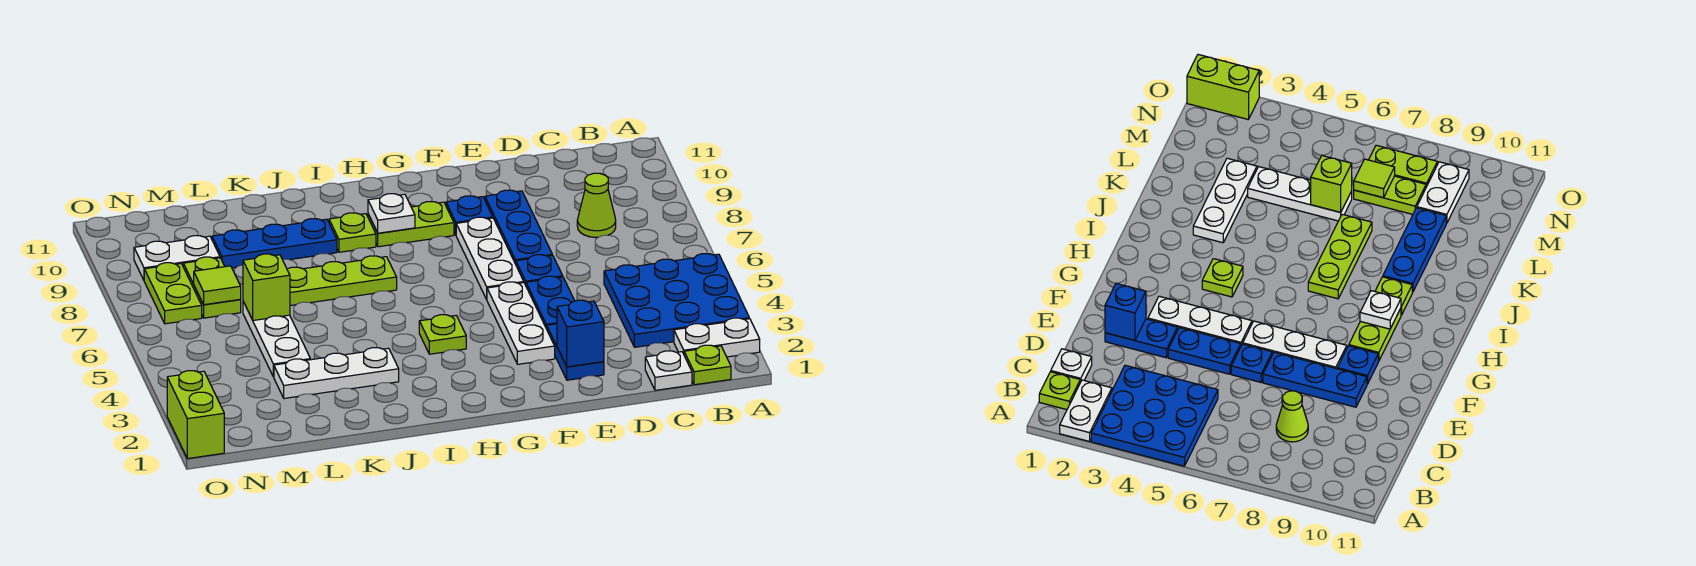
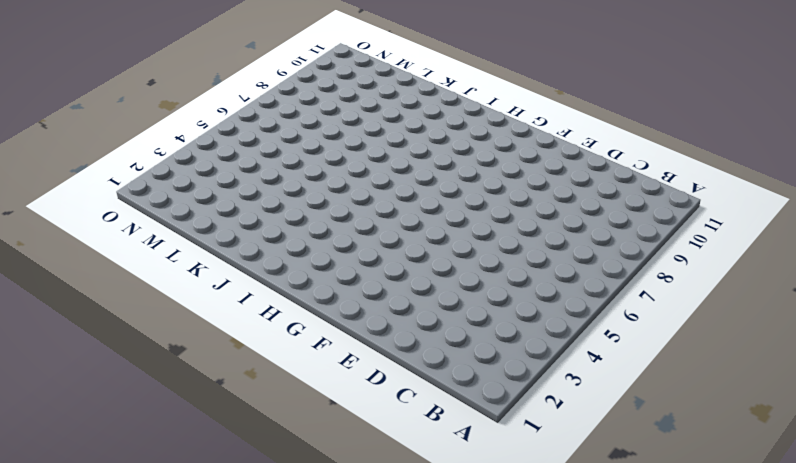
none -> white plate A2:B2 level 1
none -> blue plate A3:C5 level 1
none -> lime plate B1 level 1

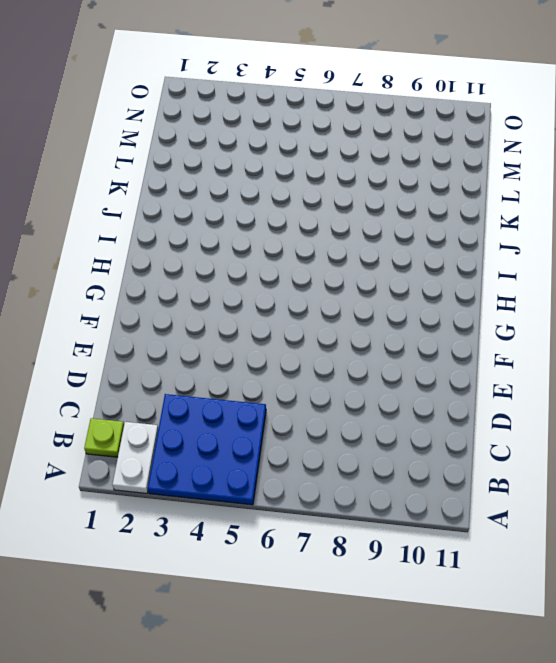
none -> white plate C1 level 1
none -> lime cone C8 level 1
none -> blue plate E2:E3 level 1

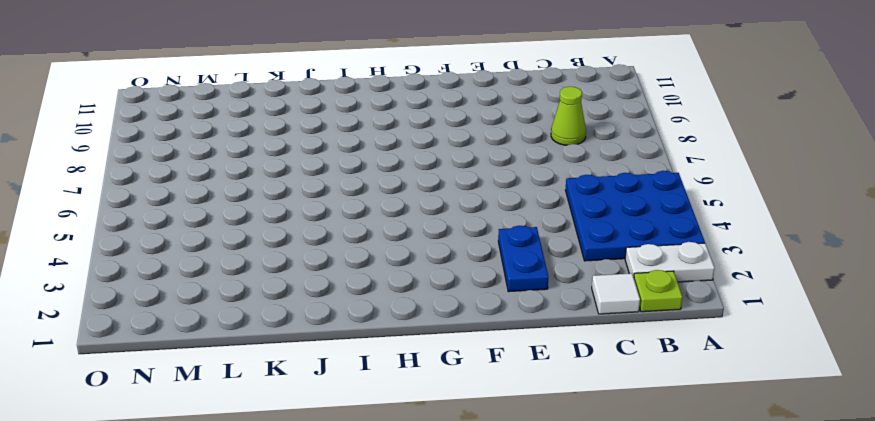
white tile C1 level 1 -> white plate C1 level 1
none -> blue plate E4:E5 level 1
none -> blue plate E6 level 1
none -> blue plate E7:E9 level 1

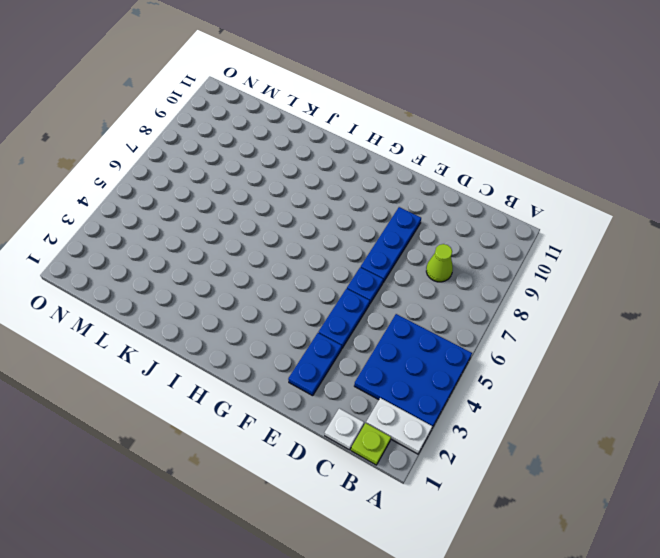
none -> white plate F3:F5 level 1
none -> white plate F6:F8 level 1
none -> blue plate F9 level 1

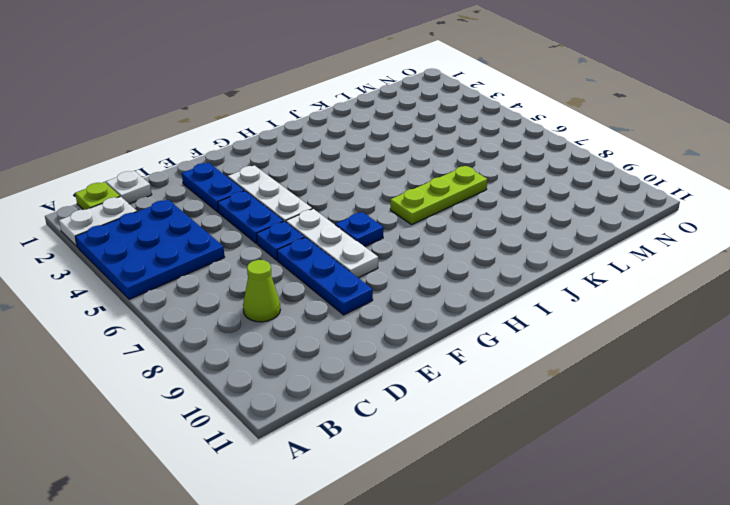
blue plate G7 level 1 -> blue plate F9 level 1
none -> lime plate G9:H9 level 1
none -> lime plate H4 level 1
none -> lime plate I9 level 1

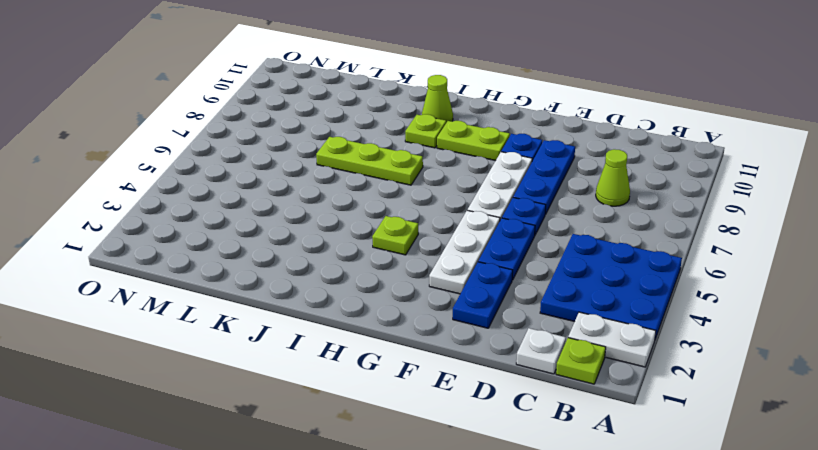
lime cone I10 level 1 -> none
none -> white plate J3:L3 level 1
none -> blue plate J9:L9 level 1
none -> white plate L4:L6 level 1

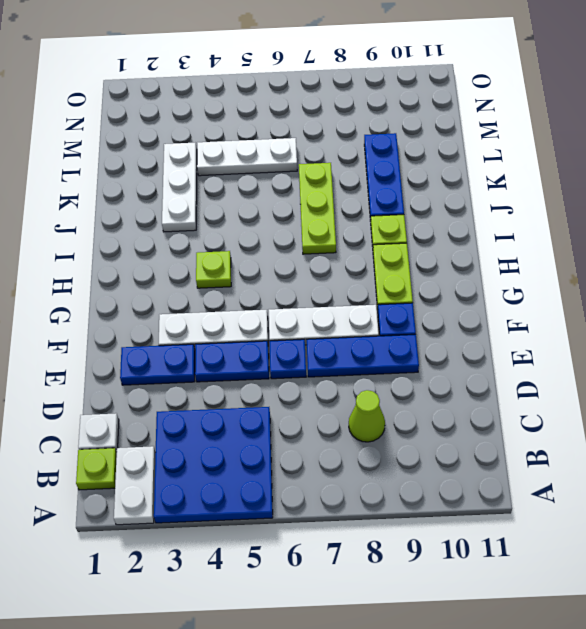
none -> lime plate M7:M8 level 1
none -> white plate M9:N9 level 1
none -> lime plate N7:N8 level 1

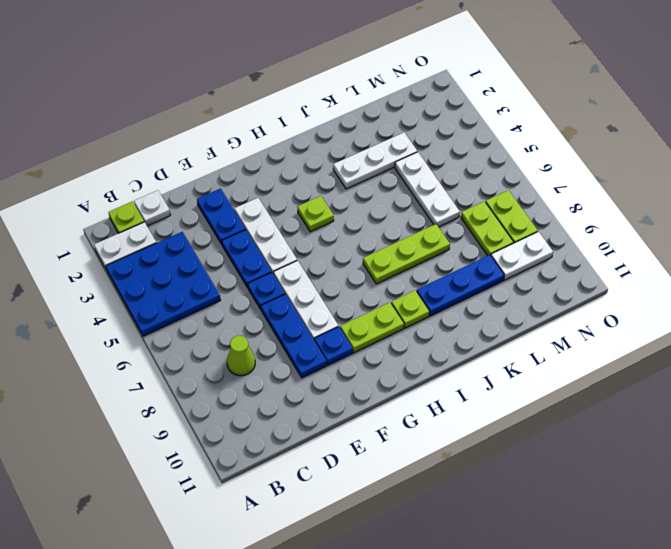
none -> lime brick O1:O2 level 1
none -> blue brick E2 level 2
none -> white plate H9 level 2

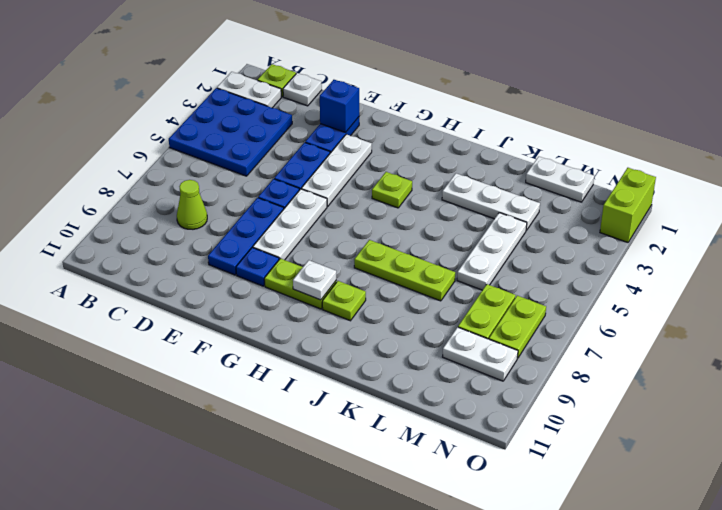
white plate L1:M1 level 1 -> none
none -> blue plate J9:L9 level 1
none -> lime brick L6 level 2
none -> lime tile M7 level 2

